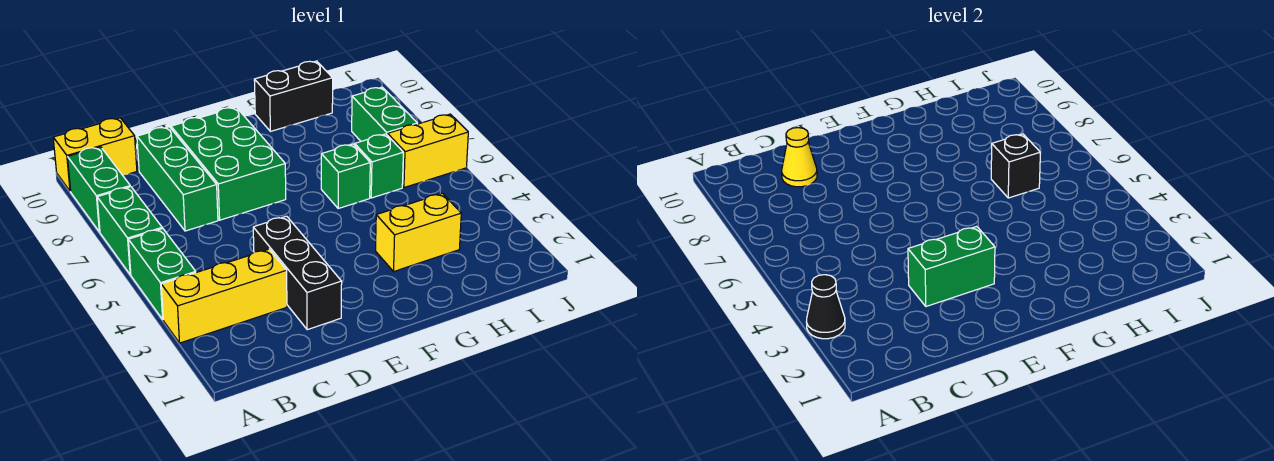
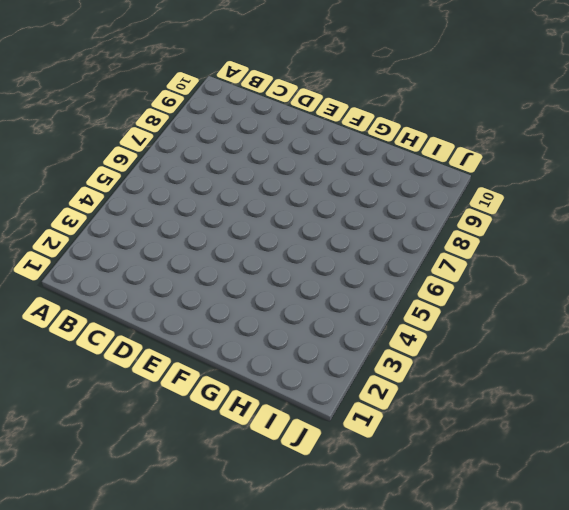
none -> yellow brick A3:C3 level 1
none -> green brick A4:A5 level 1
none -> green brick A6:A7 level 1

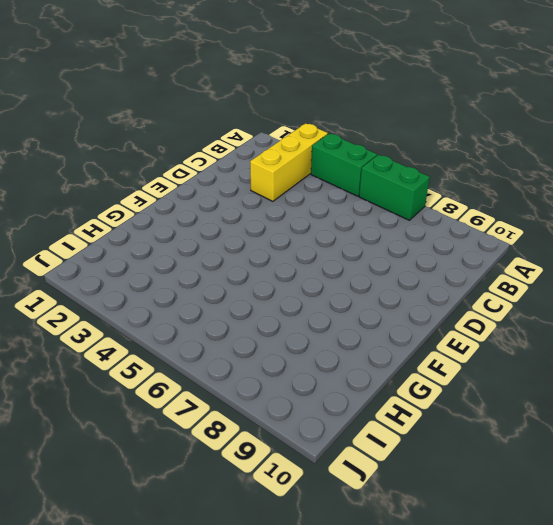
none -> green brick A8:A9 level 1
none -> yellow brick A10:B10 level 1
none -> green brick C7:C9 level 1

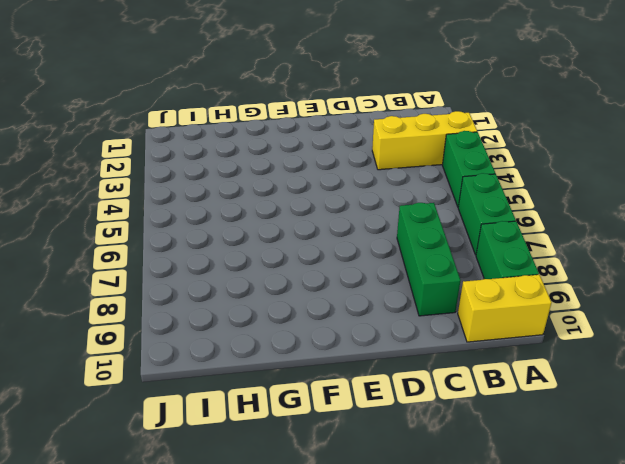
none -> black brick D2:D4 level 1
none -> green brick D7:E9 level 1
none -> yellow brick G3:H3 level 1

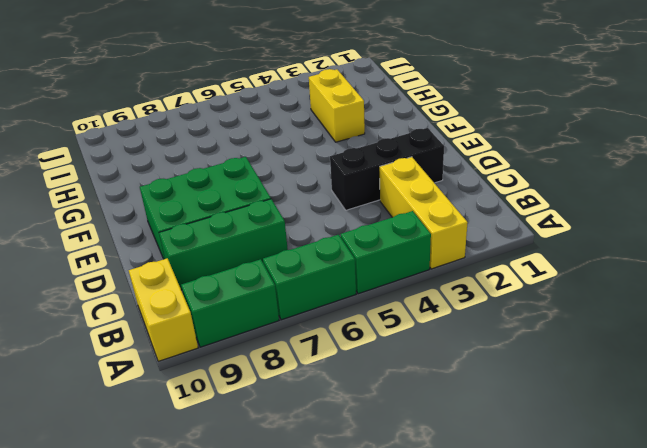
none -> green brick G6 level 1
none -> black brick G10:H10 level 1
none -> green brick H6 level 1

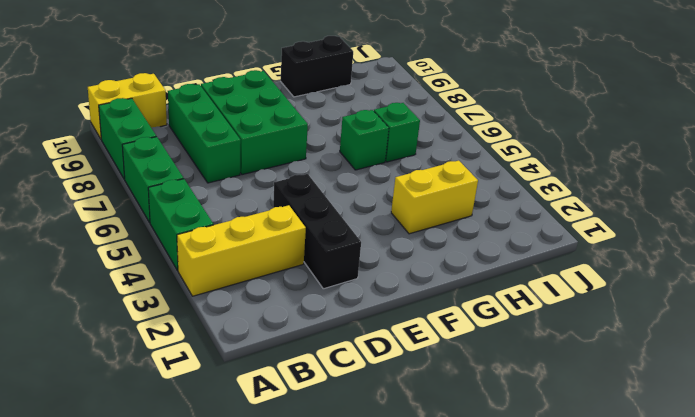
none -> yellow brick I6:J6 level 1
none -> green brick I7:I8 level 1
none -> black cone A3 level 2

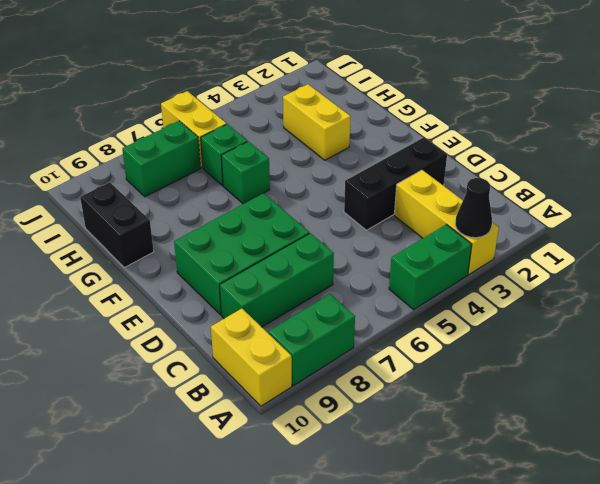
none -> green brick A6:A7 level 1
none -> yellow cone C9 level 2
none -> green brick D3:E3 level 2

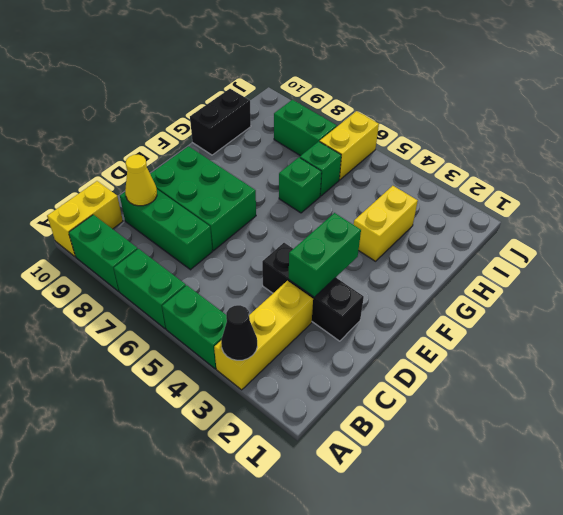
none -> black brick H6 level 2

